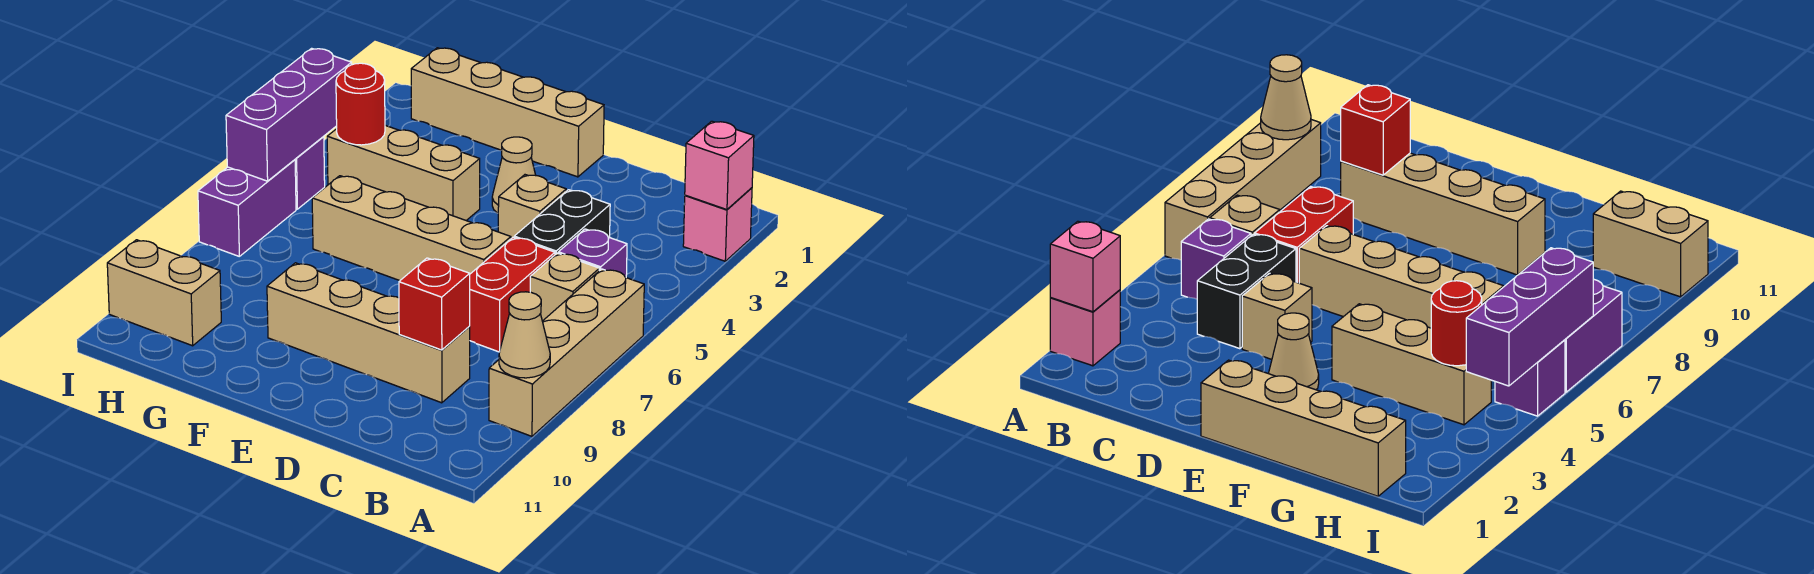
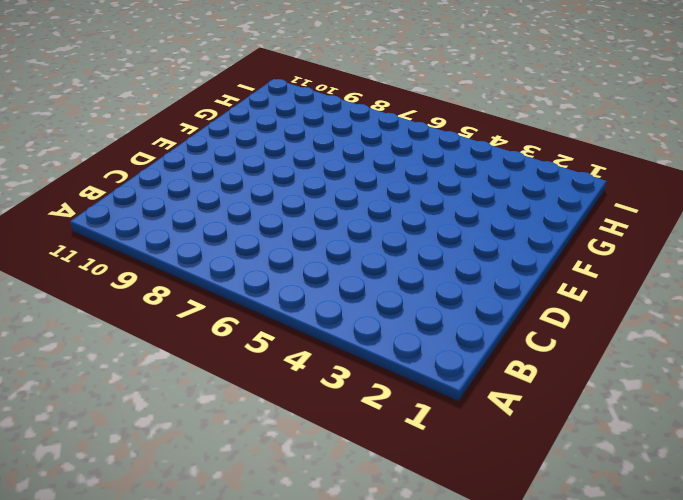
none -> pink brick A2 level 1
none -> tan brick A6:A9 level 1
none -> purple brick B5 level 1

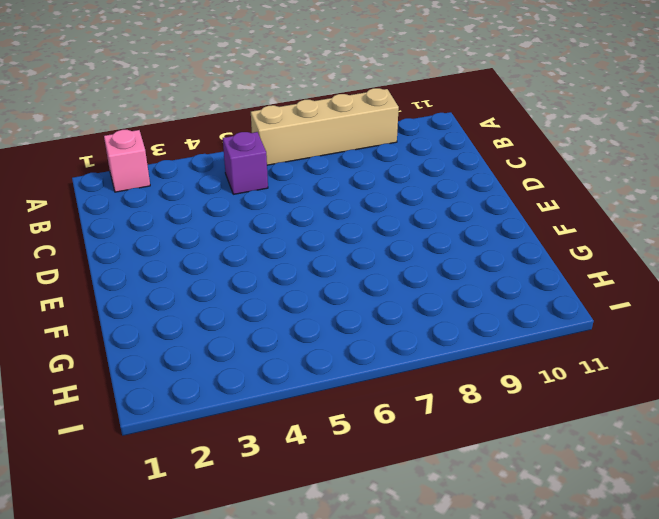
none -> tan brick B6 level 1
none -> black brick C4:C5 level 1
none -> red brick C6:C7 level 1

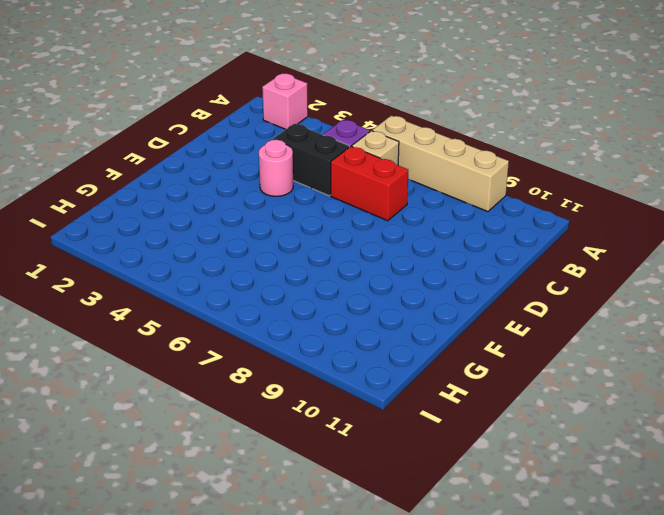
pink round brick D4 level 1 -> tan brick D4 level 1
none -> tan brick C9:F9 level 1
none -> tan brick D6:G6 level 1
none -> tan brick E1:H1 level 1

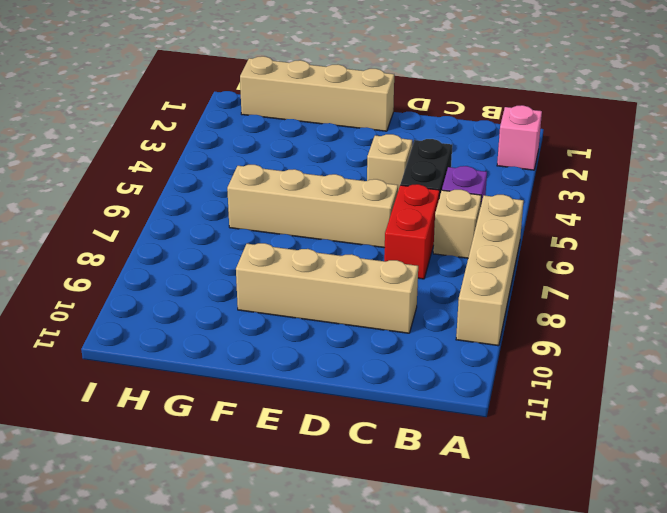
none -> tan cone E3 level 1
none -> tan brick F4:H4 level 1
none -> tan brick H10:I10 level 1

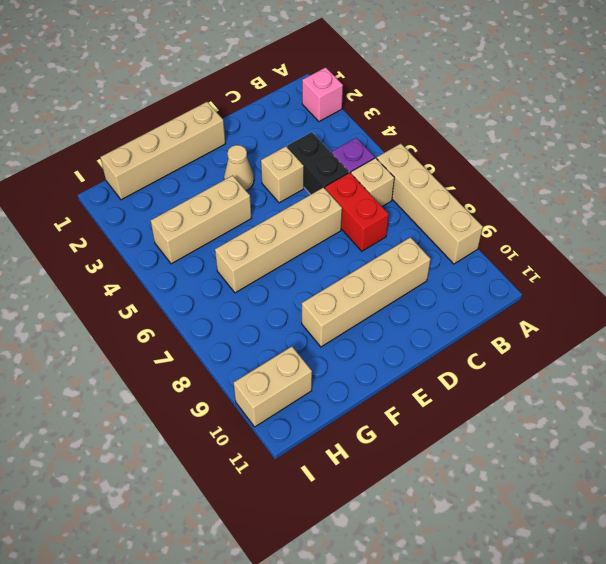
none -> purple brick I5 level 1
none -> purple brick I6:I7 level 1
none -> pink brick A2 level 2

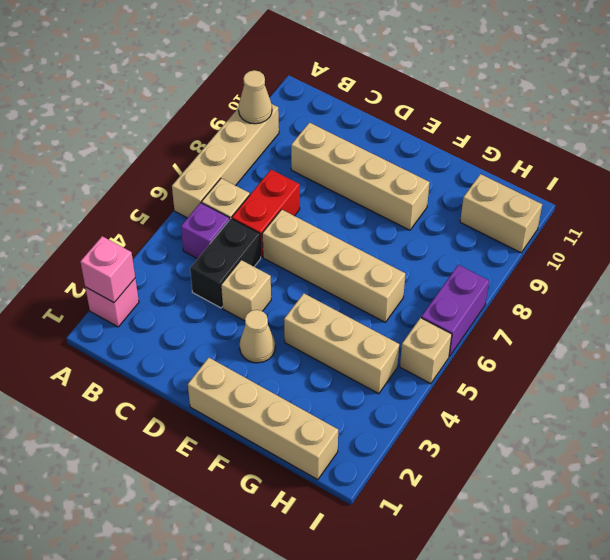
tan brick I5 level 1 -> purple brick I5 level 1
none -> red brick C9 level 2
none -> red round brick H4 level 2
none -> purple brick I4:I6 level 2

